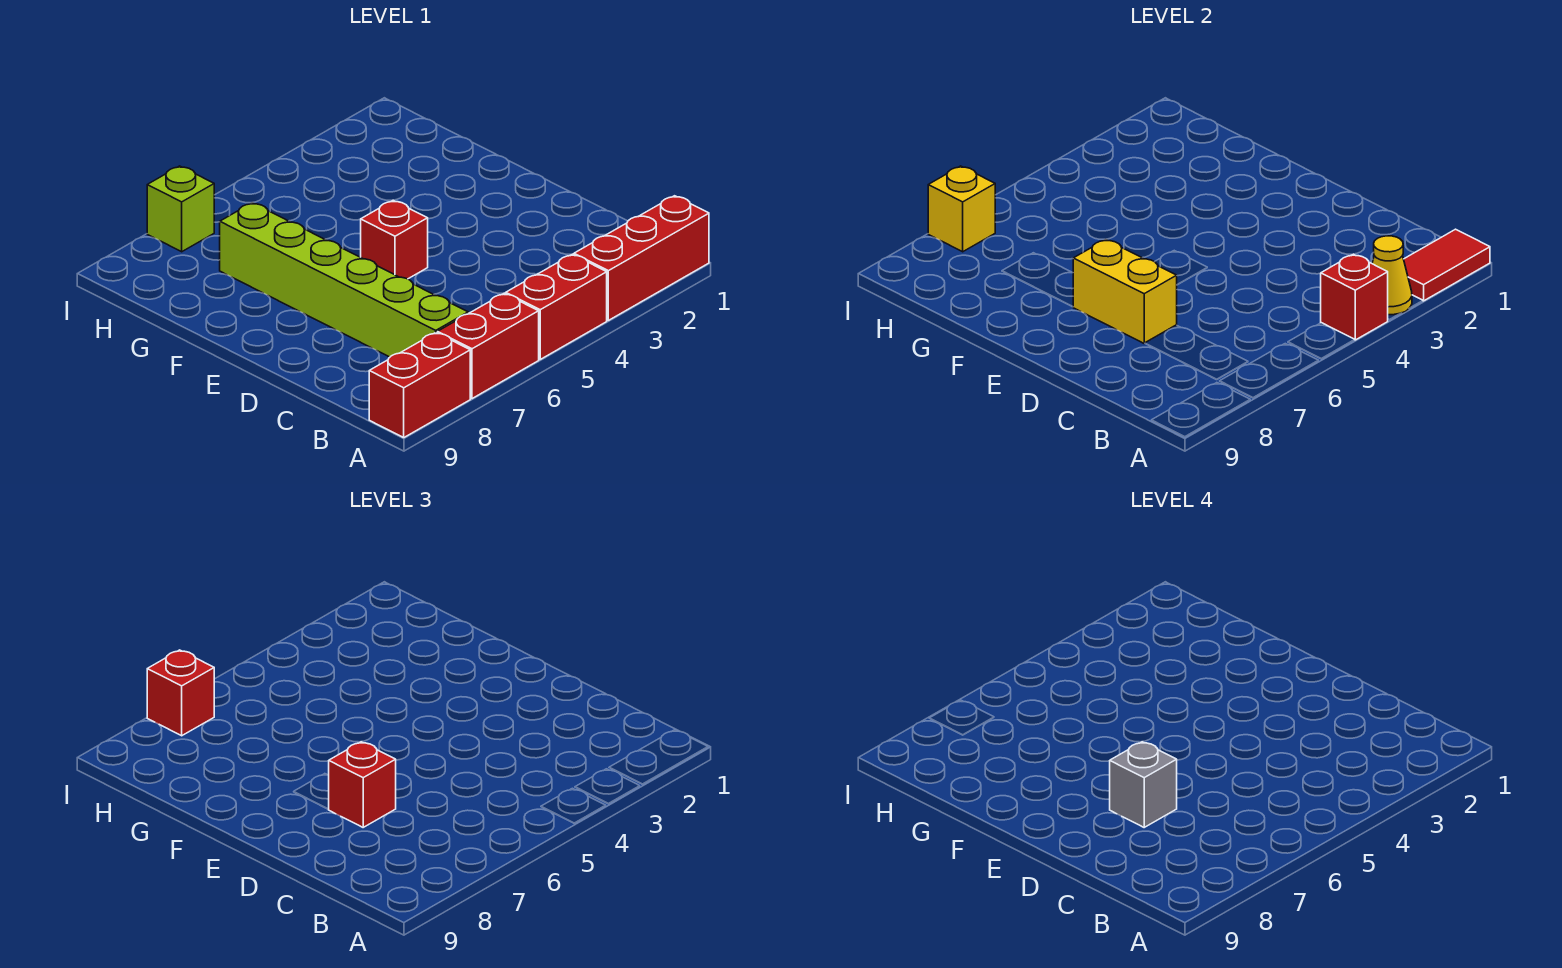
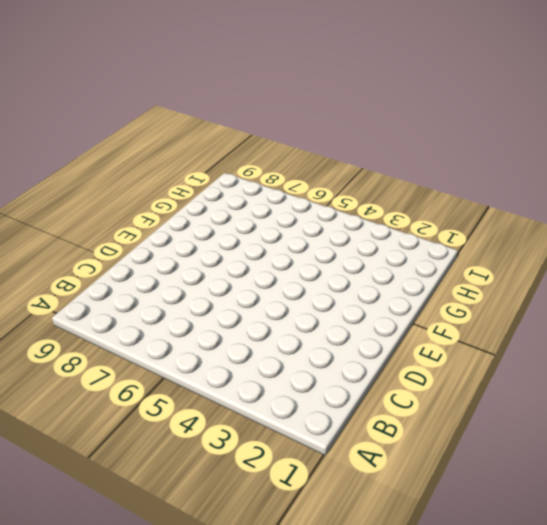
none -> red brick A1:A3 level 1
none -> red brick A4:A5 level 1
none -> red brick A6:A7 level 1

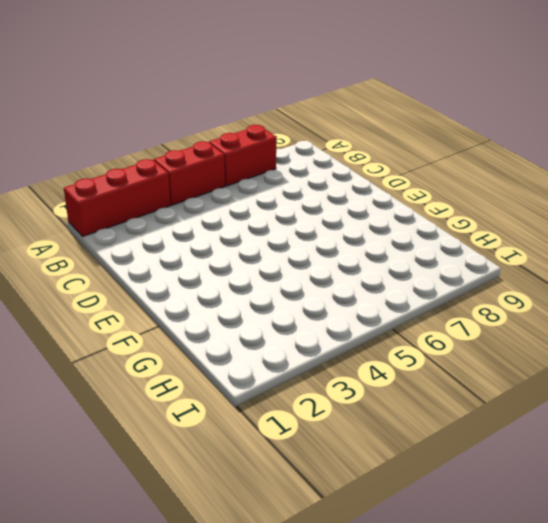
none -> red brick A8:A9 level 1
none -> lime brick B7:G7 level 1
none -> red brick E5 level 1

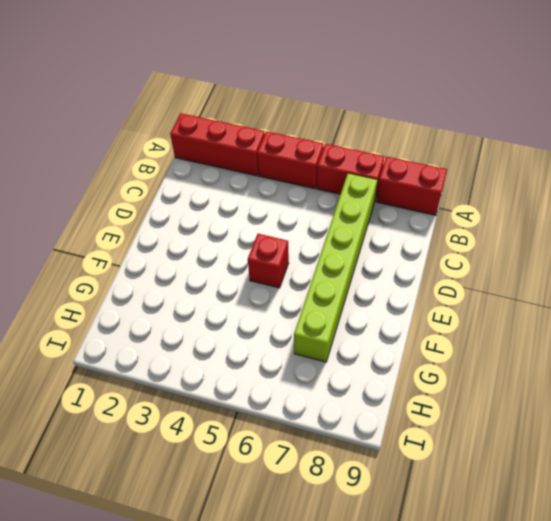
none -> lime brick I7 level 1
none -> red tile A1:A2 level 2
none -> yellow cone A3 level 2

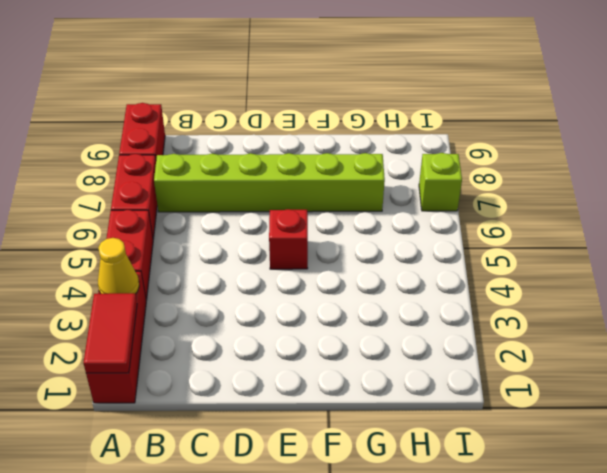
none -> red brick A4 level 2
none -> yellow brick D7:E7 level 2
none -> yellow brick I7 level 2

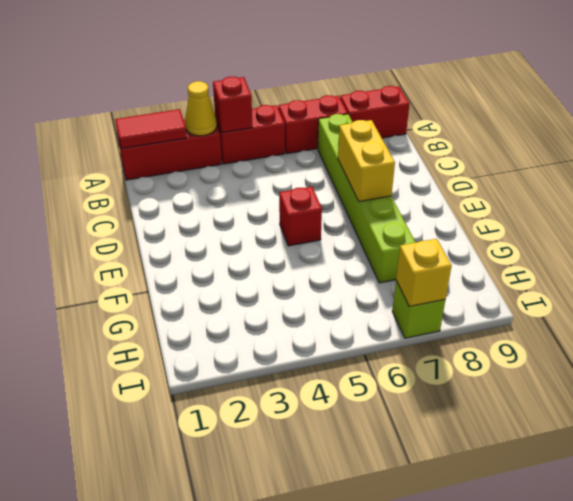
none -> red brick D7 level 3
none -> red brick I7 level 3
none -> grey brick D7 level 4

